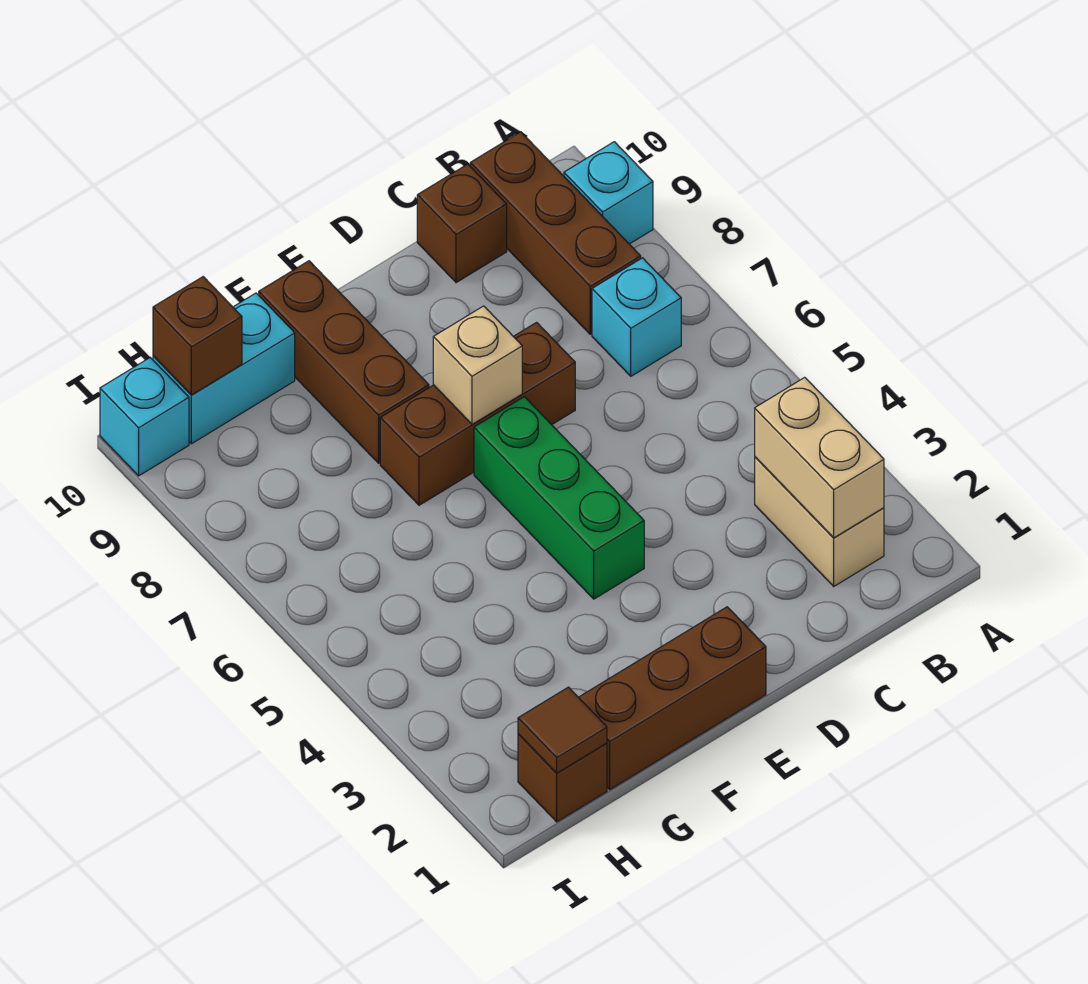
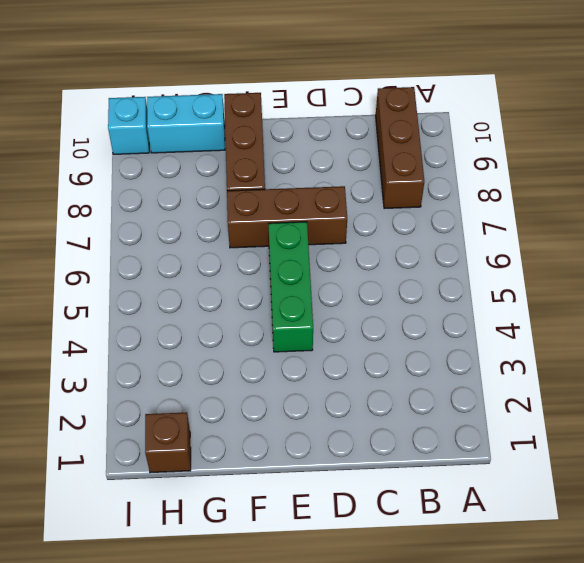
none -> cyan brick A9 level 1
none -> tan brick B2:B3 level 1
none -> cyan brick B7 level 1

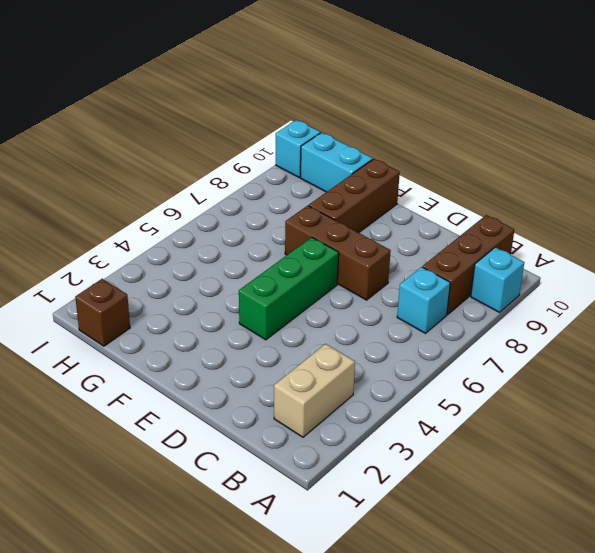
none -> brown brick C10 level 1
none -> brown brick E1:G1 level 1
none -> tan brick B2:B3 level 2

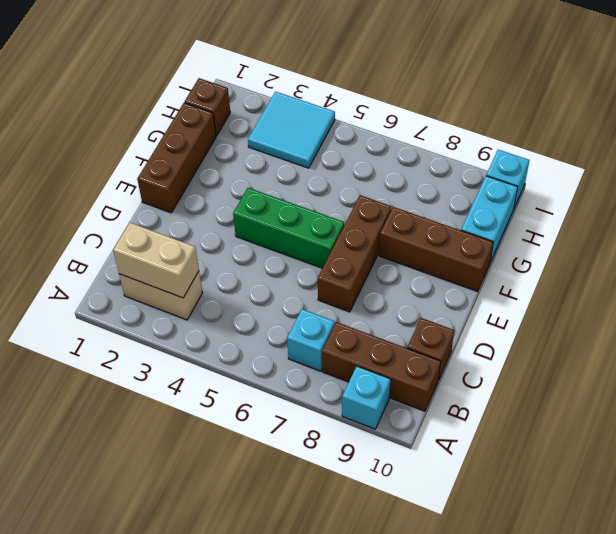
cyan tile H3:I4 level 1 -> none
none -> tan brick E7 level 2
none -> brown tile H1 level 2
none -> brown brick H10 level 2

